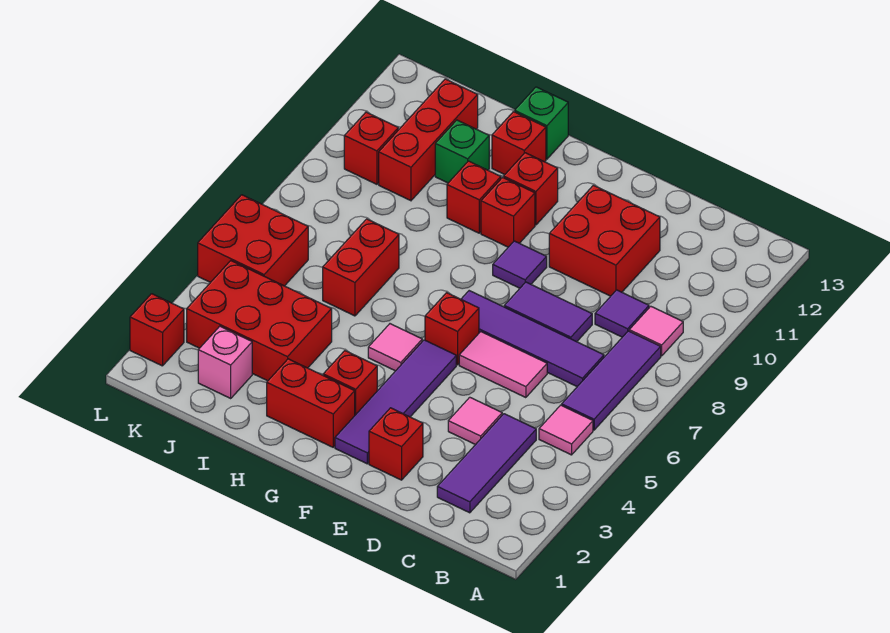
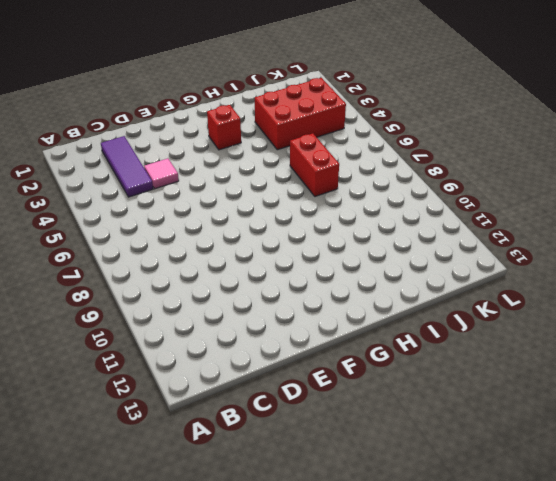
none -> pink tile B5 level 1
none -> purple tile B6:B8 level 1
none -> pink tile B9 level 1
none -> purple tile C7:F7 level 1

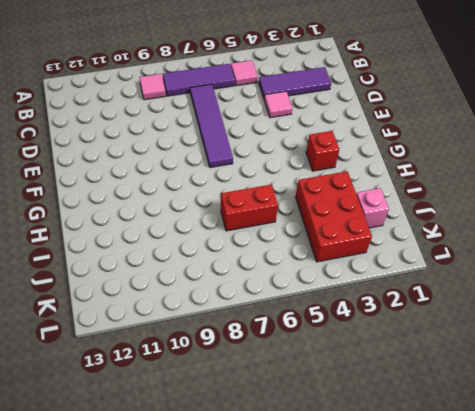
none -> purple tile C9 level 1
none -> pink tile D6:E6 level 1
none -> purple tile D8:E8 level 1
none -> red brick D10:E11 level 1

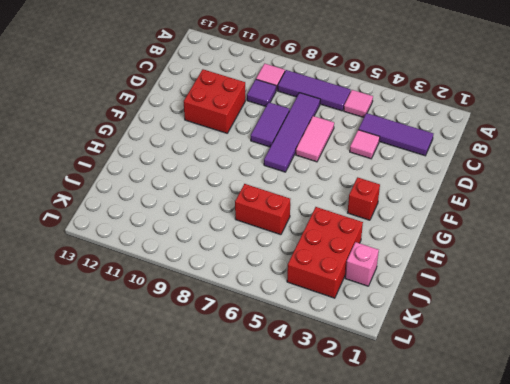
none -> red brick E2 level 1
none -> purple tile F2:F5 level 1
none -> red brick F6 level 1
none -> purple tile F9 level 1

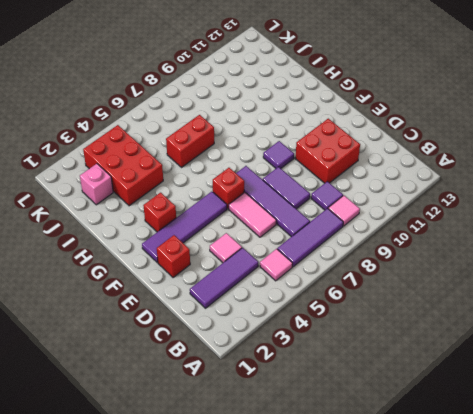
none -> red brick G2:H2 level 1
none -> pink tile G5 level 1
none -> red brick G10 level 1
none -> red brick G11 level 1

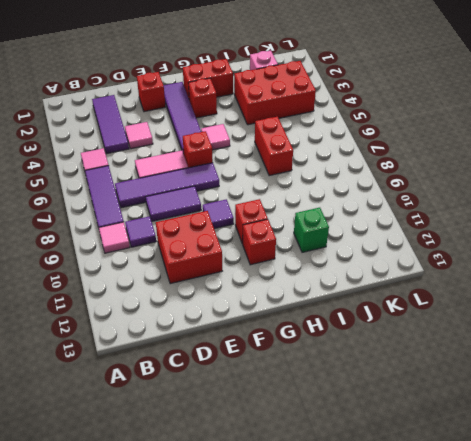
none -> red brick H10 level 1
none -> red brick H12 level 1
none -> green brick H13 level 1
none -> red brick J10:J12 level 1

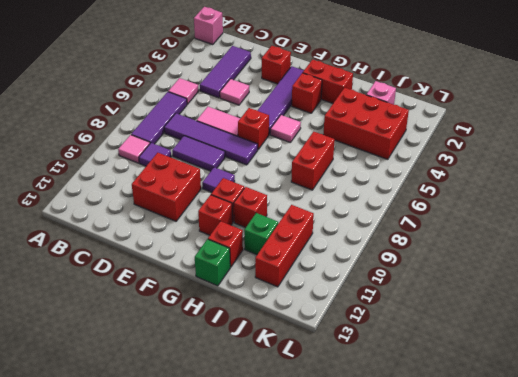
pink brick A1 level 1 -> none
none -> red brick K5:L6 level 1
none -> red brick K10 level 1
none -> red brick L2 level 1

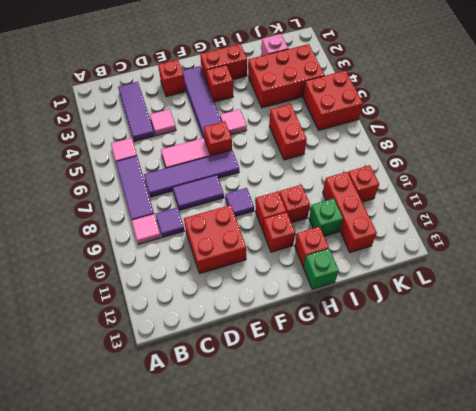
none -> red brick L2 level 1

